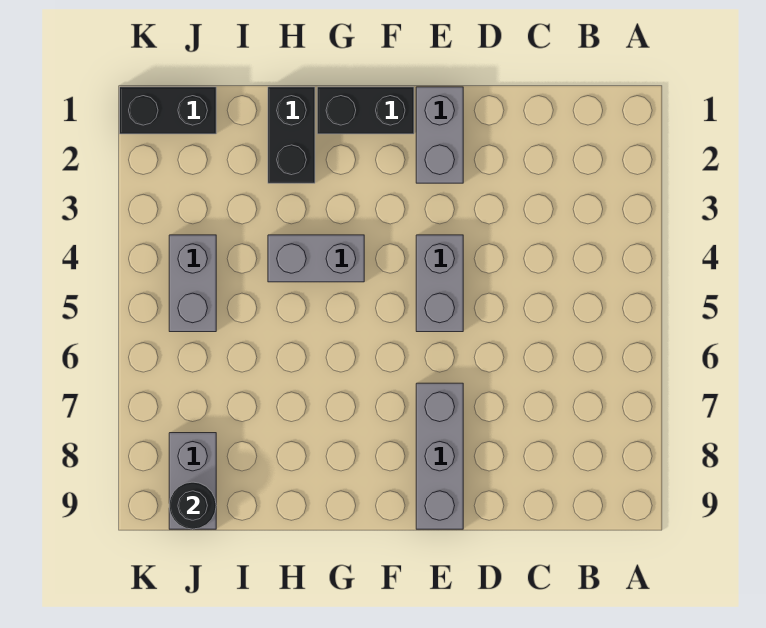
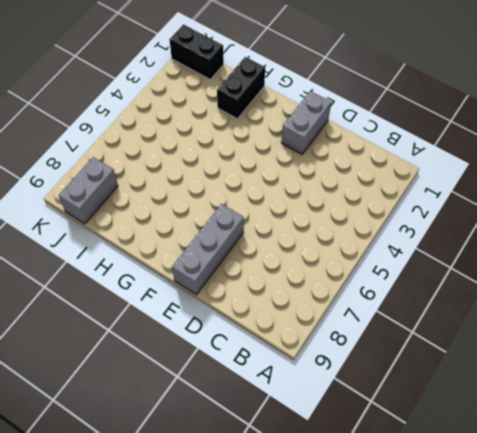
none -> grey brick E4:E5 level 1
none -> black brick F1:G1 level 1

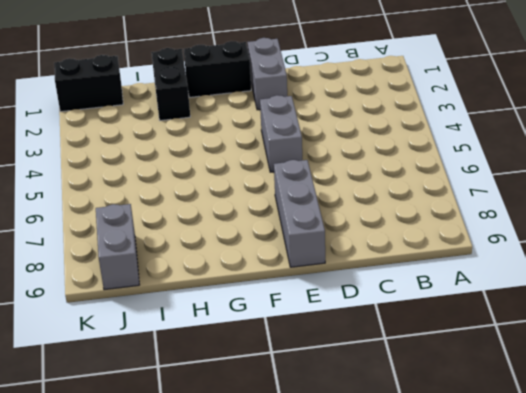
none -> grey brick G4:H4 level 1
none -> grey brick J4:J5 level 1

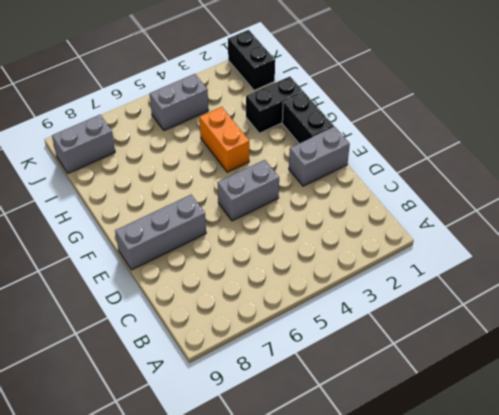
orange brick G4:H4 level 1 -> grey brick G4:H4 level 1
none -> black round brick J9 level 2

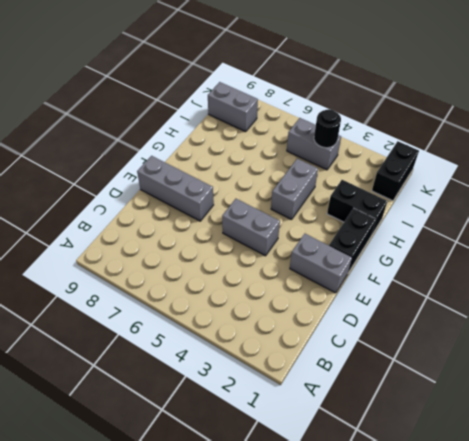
black round brick J4 level 2 -> black round brick J9 level 2

